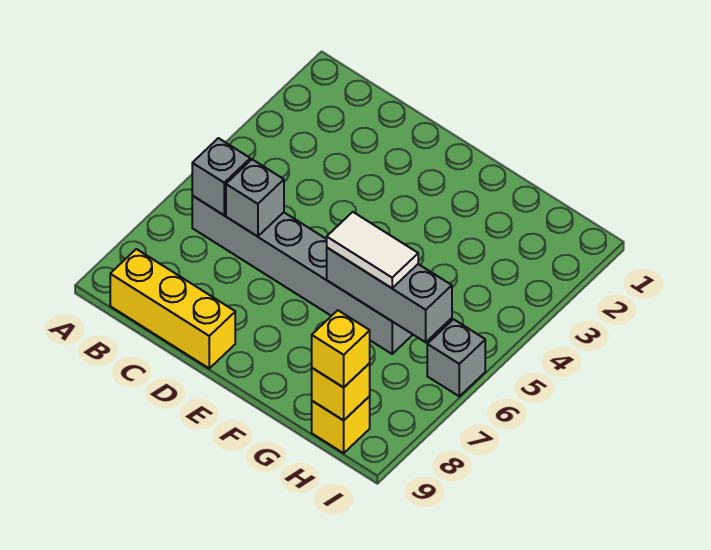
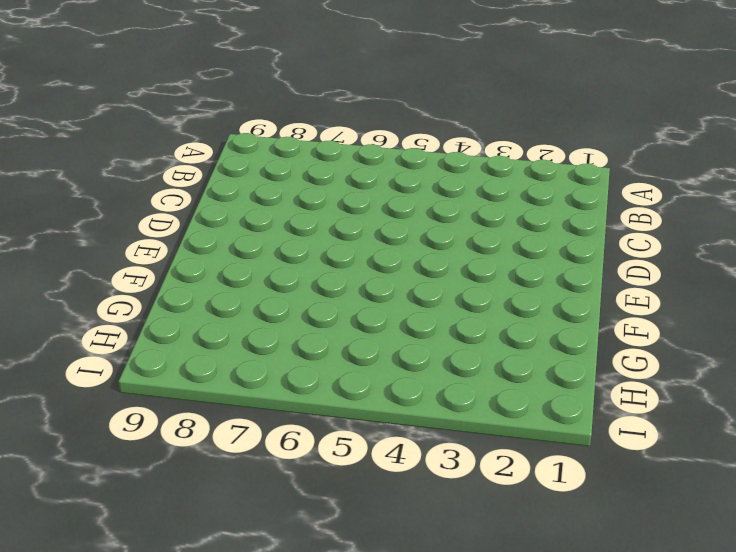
none -> grey brick B6:G6 level 1
none -> yellow brick B9:D9 level 1

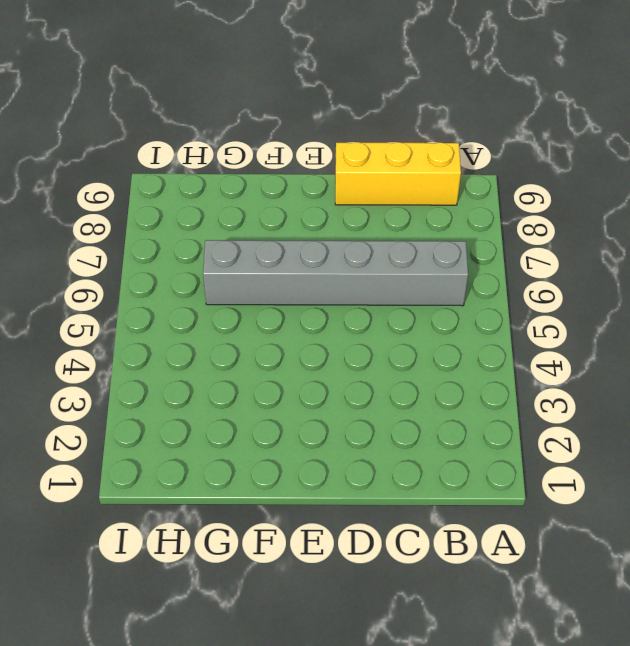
none -> yellow brick H9 level 1
none -> grey brick I6 level 1

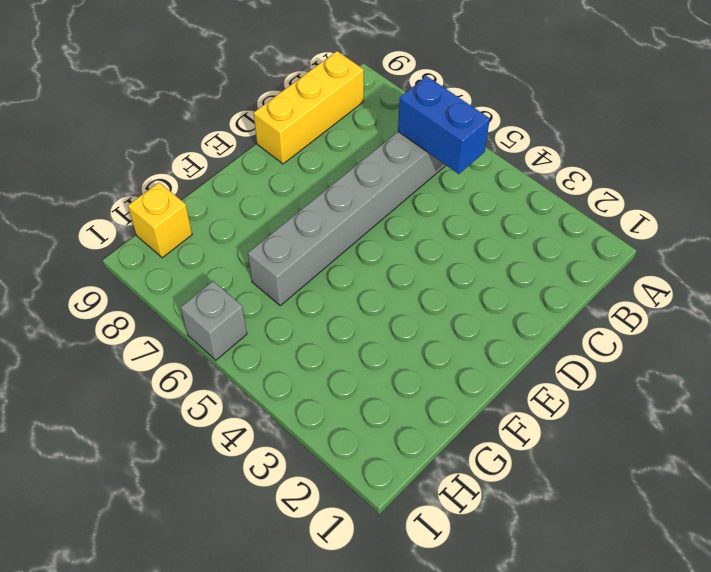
blue brick B5:B6 level 2 -> grey brick B6 level 2
none -> grey brick C6 level 2
none -> grey brick F6:H6 level 2

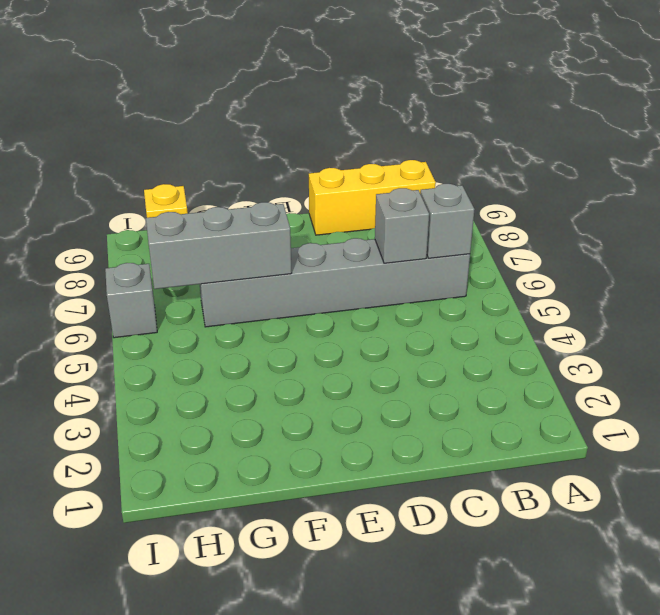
none -> yellow brick H9 level 2
none -> white tile F6:G6 level 3

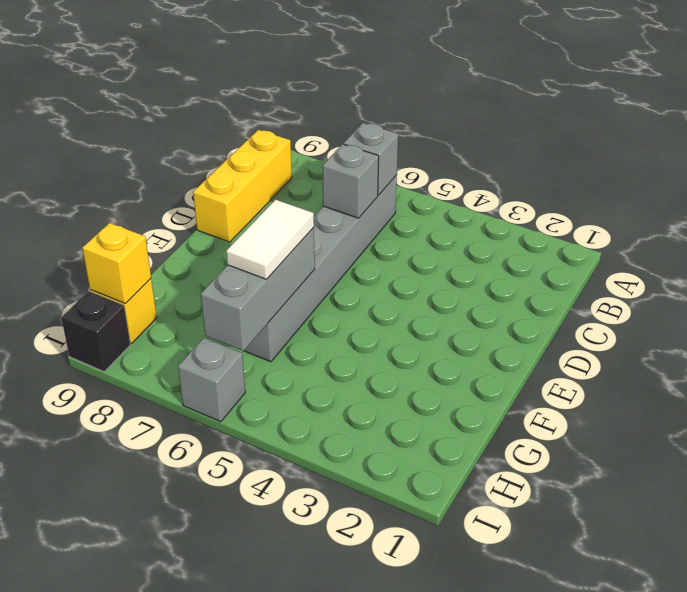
black brick I9 level 1 -> none
none -> yellow brick H9 level 3

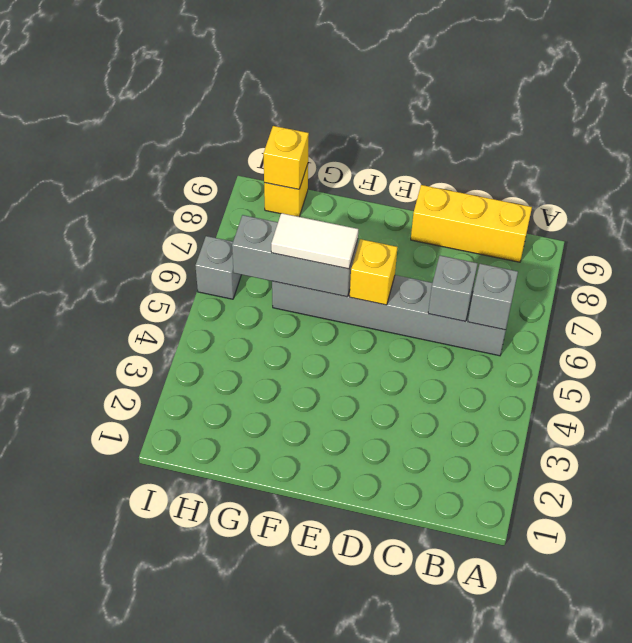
yellow brick E6 level 2 -> yellow brick H9 level 3

